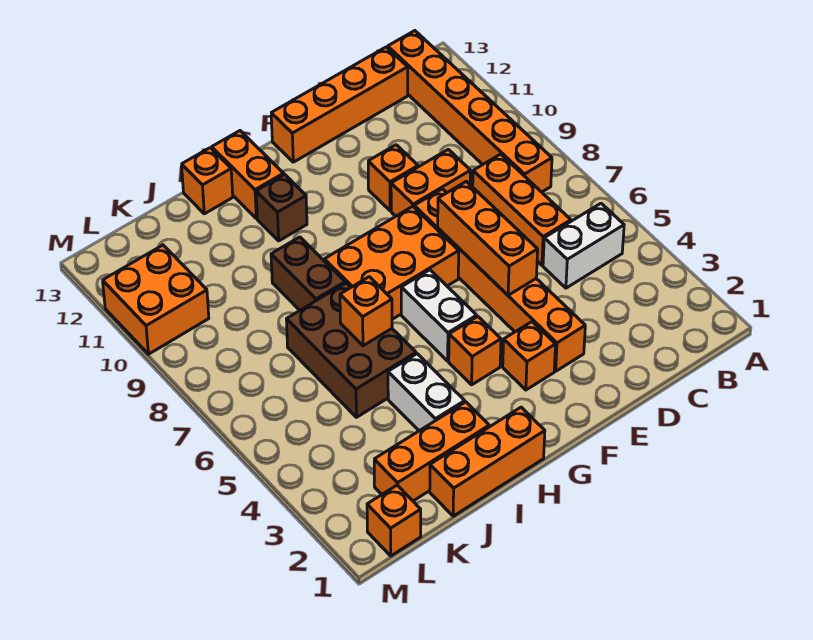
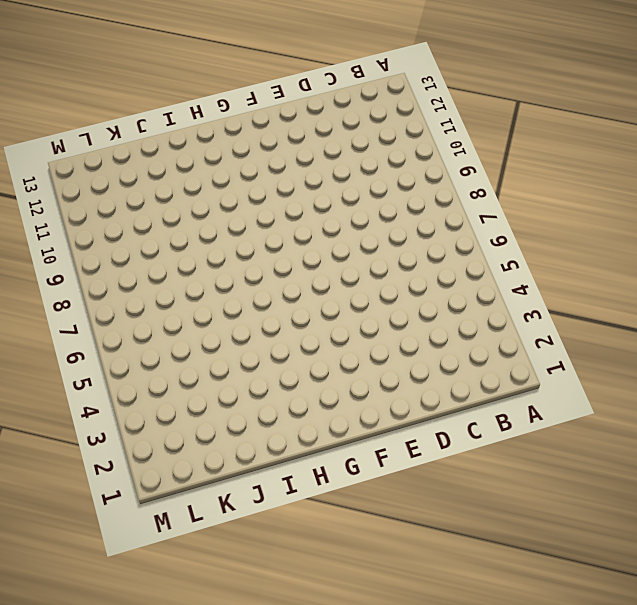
none -> white brick B5:C5 level 1
none -> orange brick B8:B13 level 1
none -> orange brick C6:C8 level 1

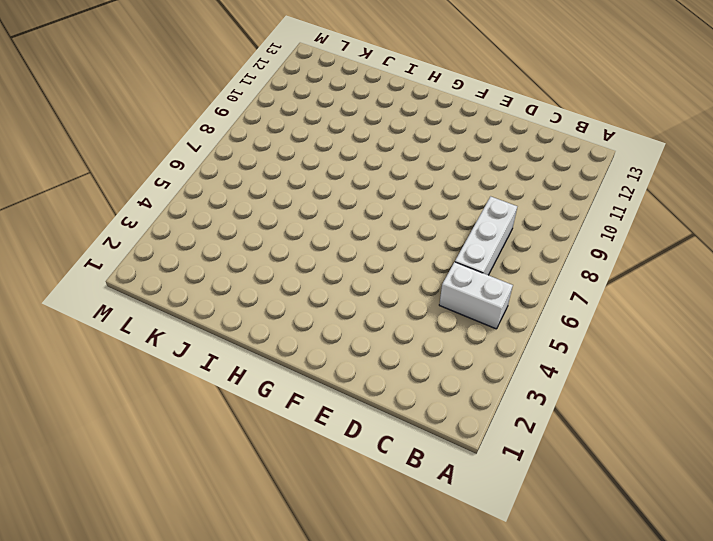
white brick C6:C8 level 1 -> orange brick C6:C8 level 1
none -> orange brick B8:B13 level 1
none -> orange brick C13:F13 level 1
none -> orange brick D9:E9 level 1

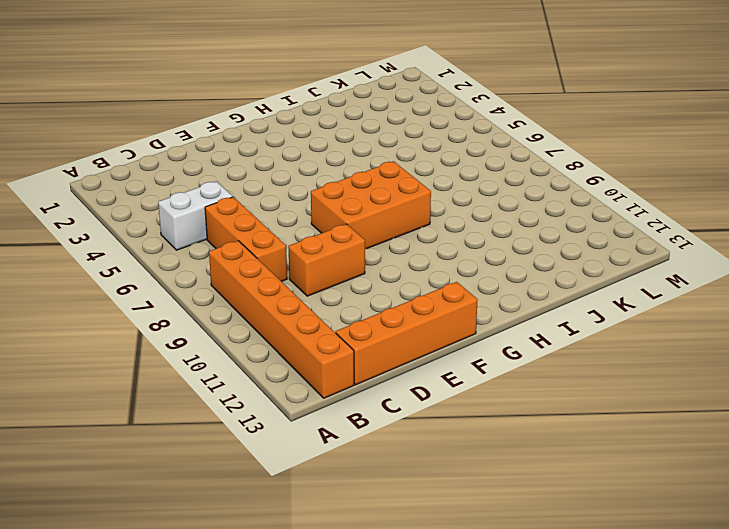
none -> orange brick E3:E8 level 1
none -> orange brick E10 level 1
none -> orange brick F3 level 1

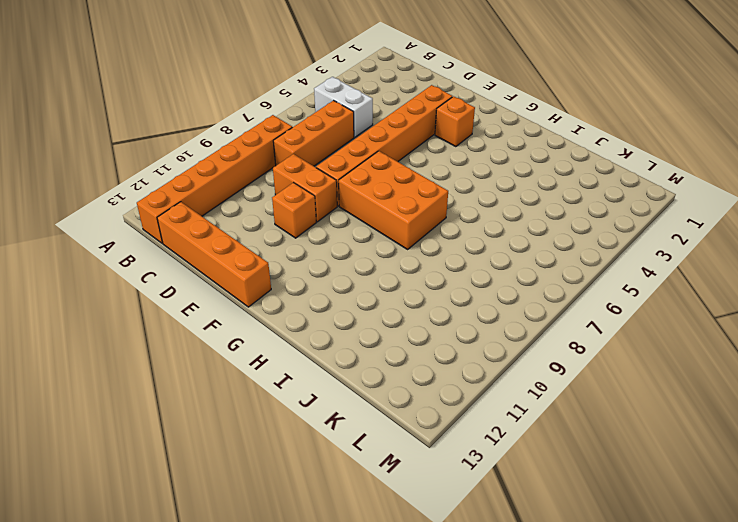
none -> orange brick G4 level 1
none -> white brick G5:G6 level 1
none -> orange brick H1:J1 level 1

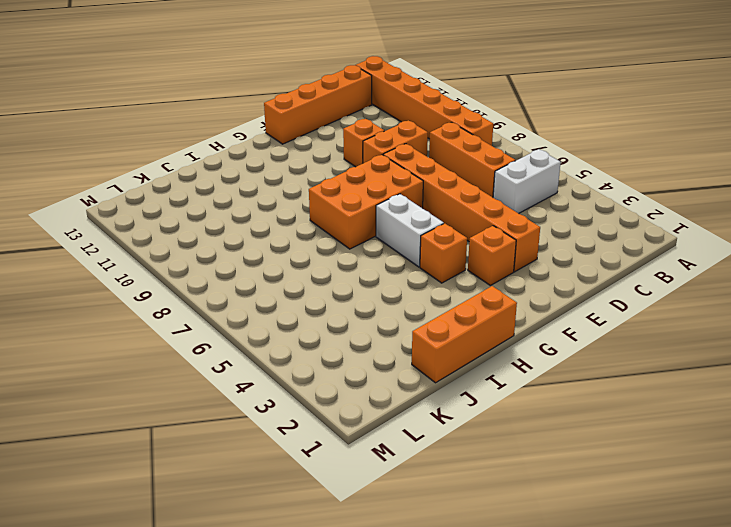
none -> brown brick H11 level 1
none -> orange brick H12:H13 level 1
none -> orange brick I2:K2 level 1

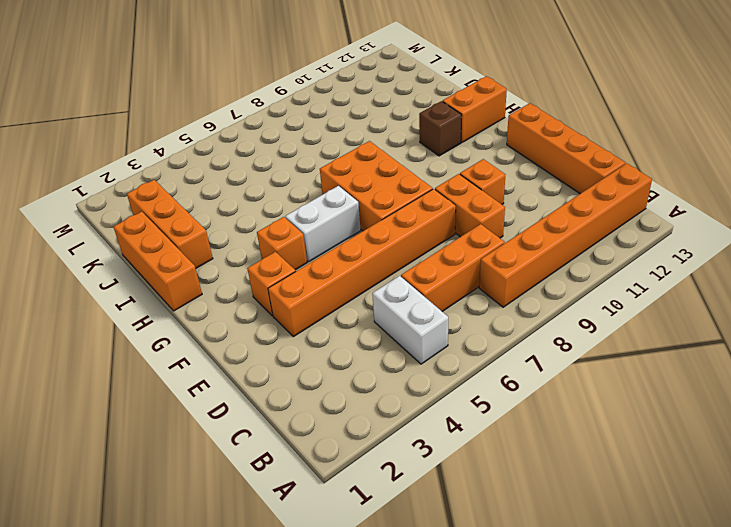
none -> white brick I3:I4 level 1
none -> brown brick I5:J7 level 1
none -> brown brick I8:I9 level 1

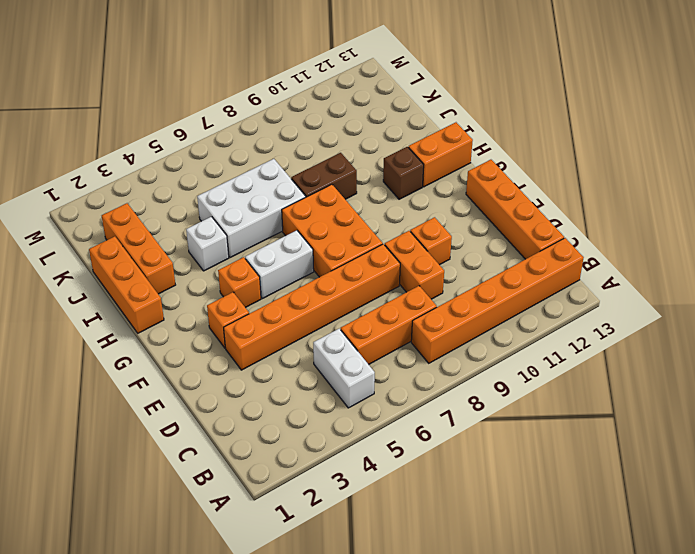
white brick I4 level 1 -> white brick I3:I4 level 1
white brick I5:J7 level 1 -> brown brick I5:J7 level 1
none -> orange brick I13 level 1
none -> orange brick L1 level 1
none -> orange brick L10:M11 level 1

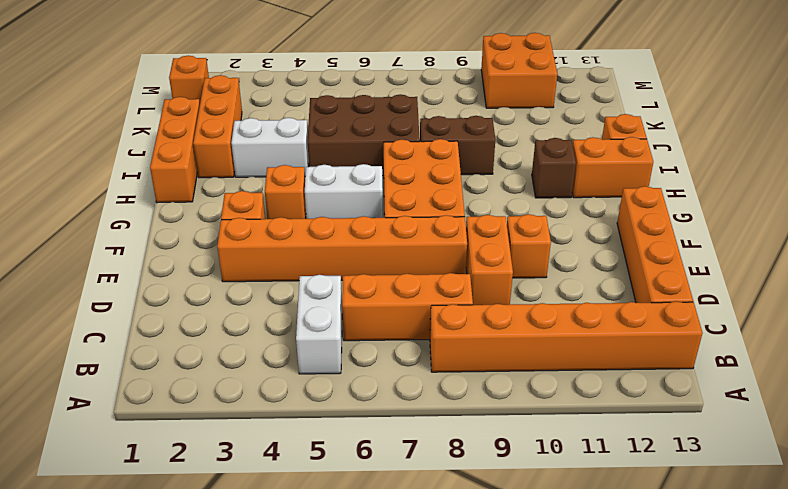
none -> orange brick E5:E7 level 2
none -> orange brick I6 level 2

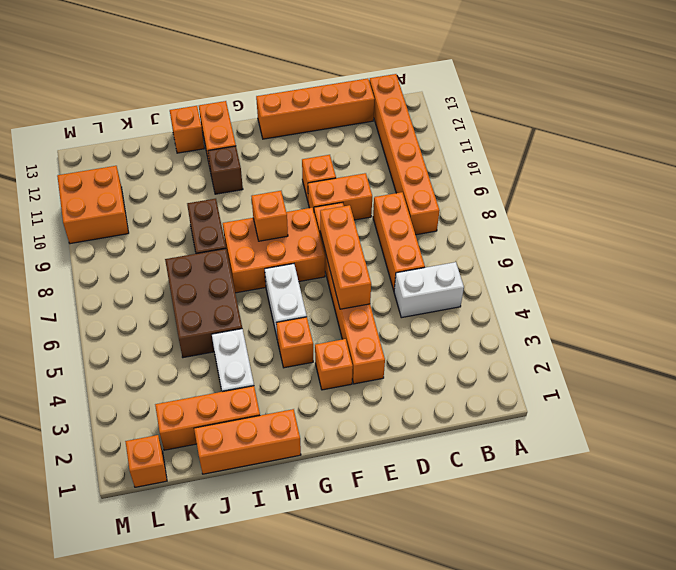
orange brick G8 level 2 -> orange brick I6 level 2

